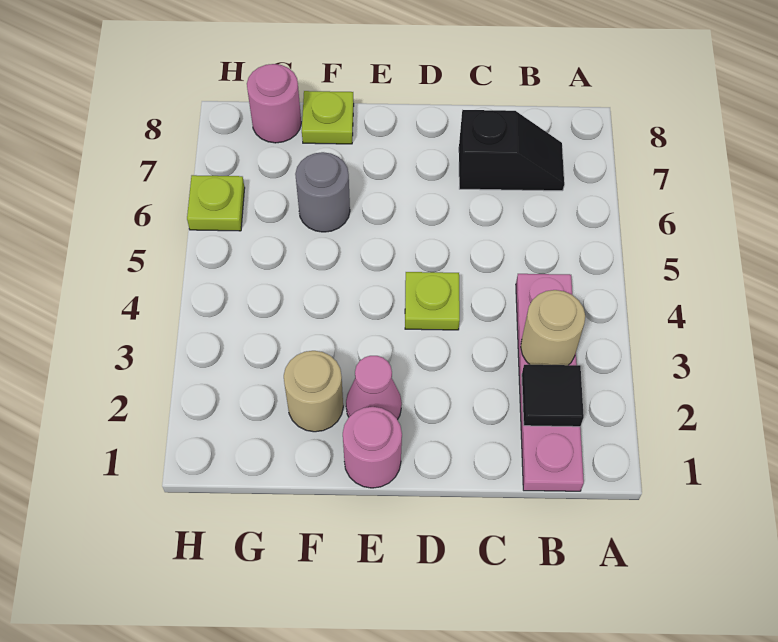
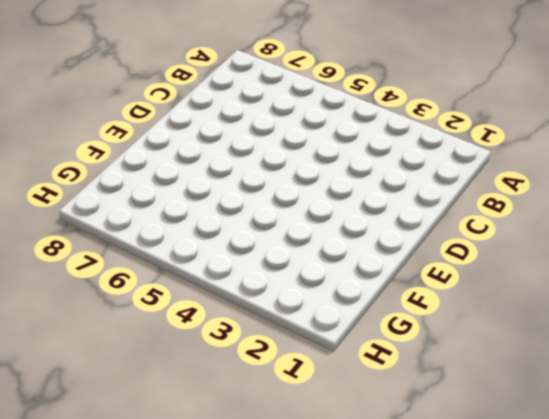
none -> pink plate B1:B4 level 1
none -> black slope B7:C7 level 1 top C
none -> lime plate D4 level 1

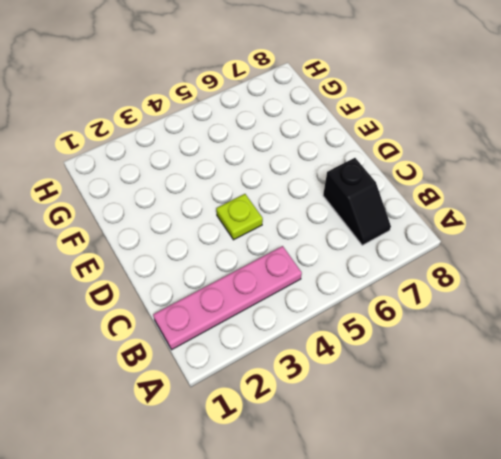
none -> pink round brick E1 level 1
none -> pink cone E2 level 1
none -> tan round brick F2 level 1

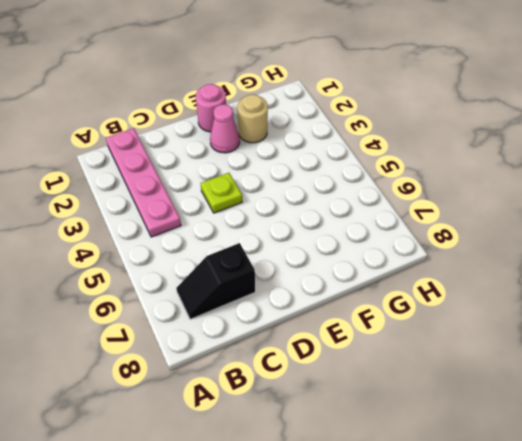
none -> grey round brick F6 level 1
none -> lime plate F8 level 1
none -> pink round brick G8 level 1

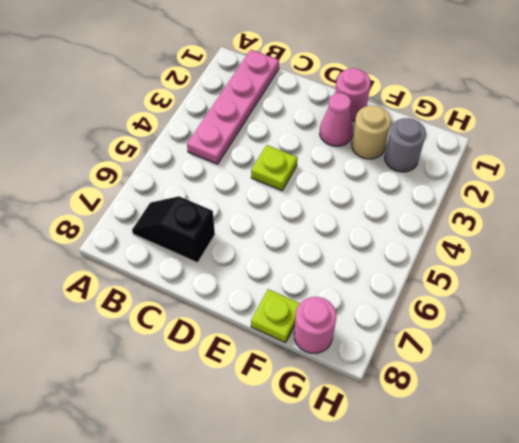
grey round brick G2 level 1 -> grey round brick F6 level 1
none -> lime plate H6 level 1
none -> black tile B2 level 2
none -> tan round brick B3 level 2

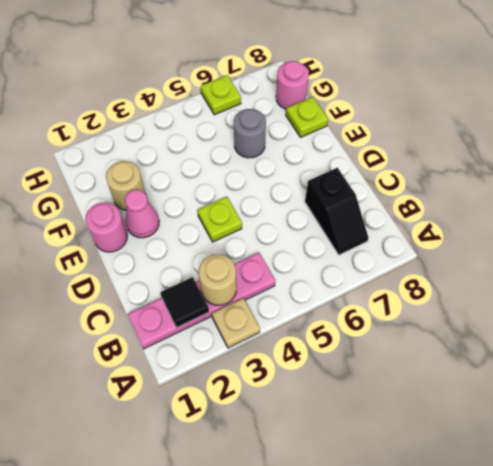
tan plate A3 level 1 -> none

